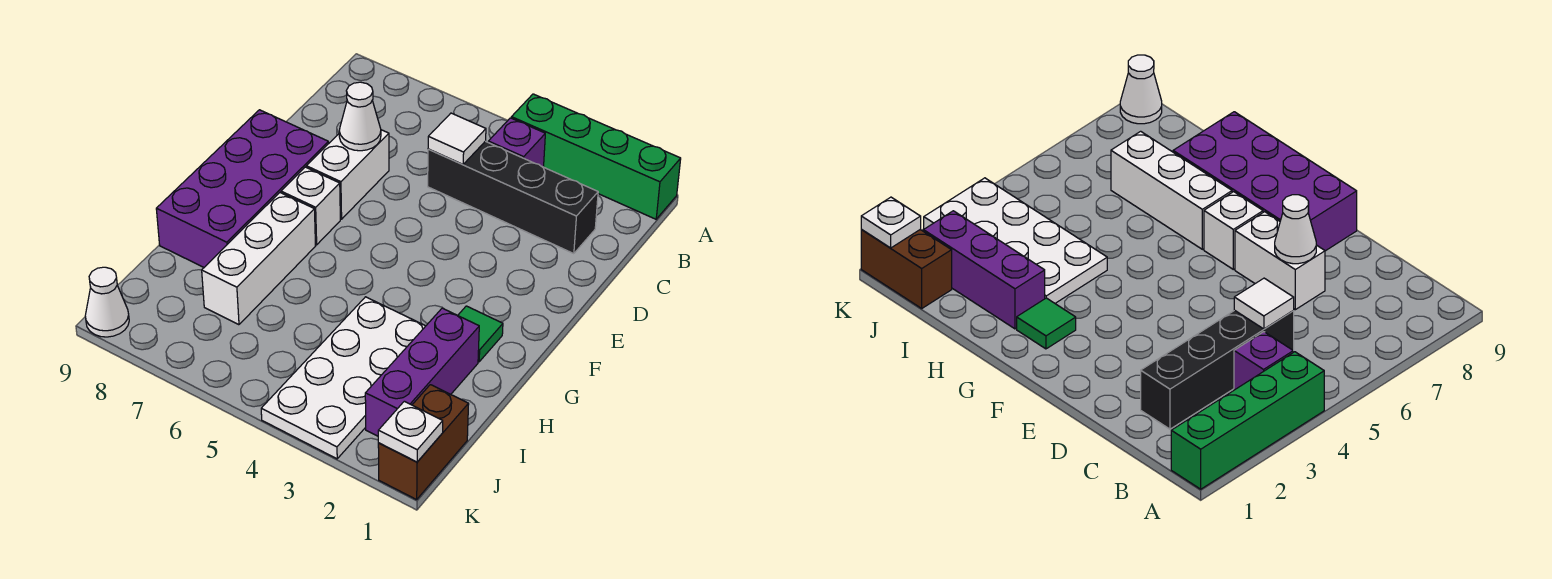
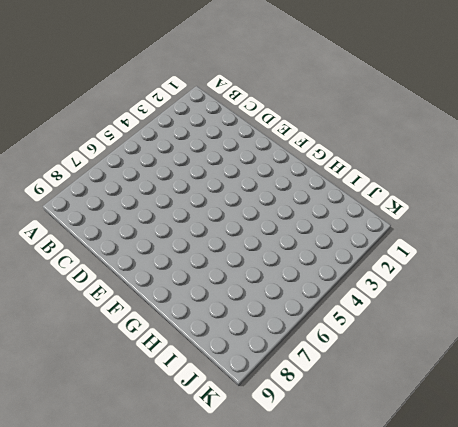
none -> green brick A1:A4 level 1
none -> purple brick B4 level 1
none -> black brick C2:C5 level 1

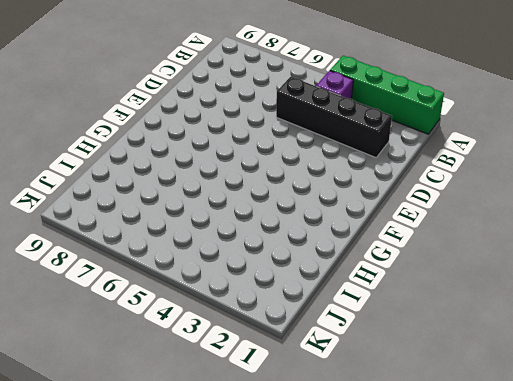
none -> white brick D7:E7 level 1
none -> purple brick E8:H9 level 1
none -> white brick F7 level 1

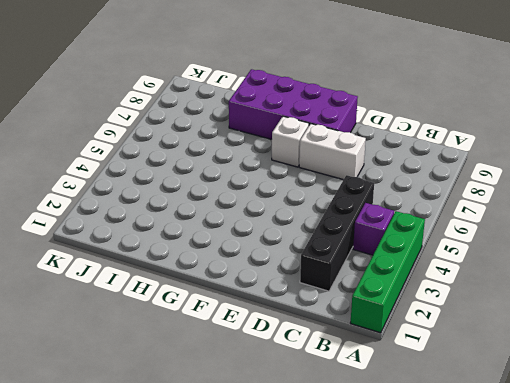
none -> green tile G2 level 1
none -> white brick G7:I7 level 1
none -> purple brick H2:J2 level 1

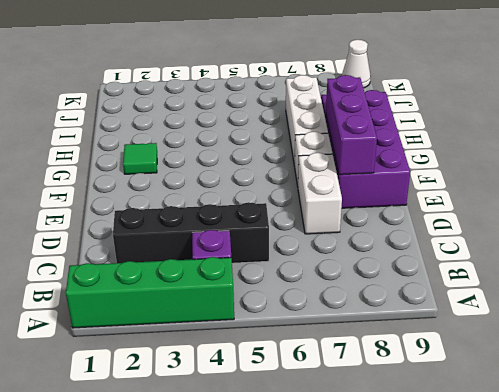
purple brick E8:G8 level 2 -> purple brick H2:J2 level 1
none -> white plate H3:K4 level 1
none -> brown brick J1:K1 level 1
none -> white tile C5 level 2

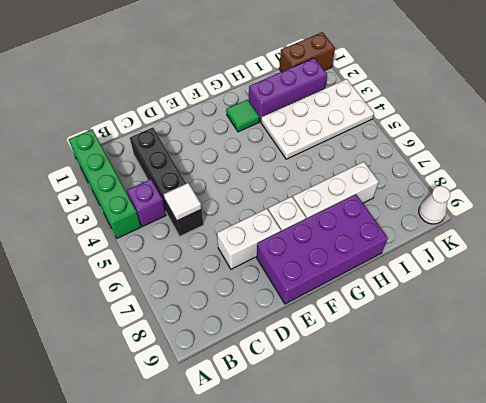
none -> white cone D7 level 2
none -> white plate K1 level 2

